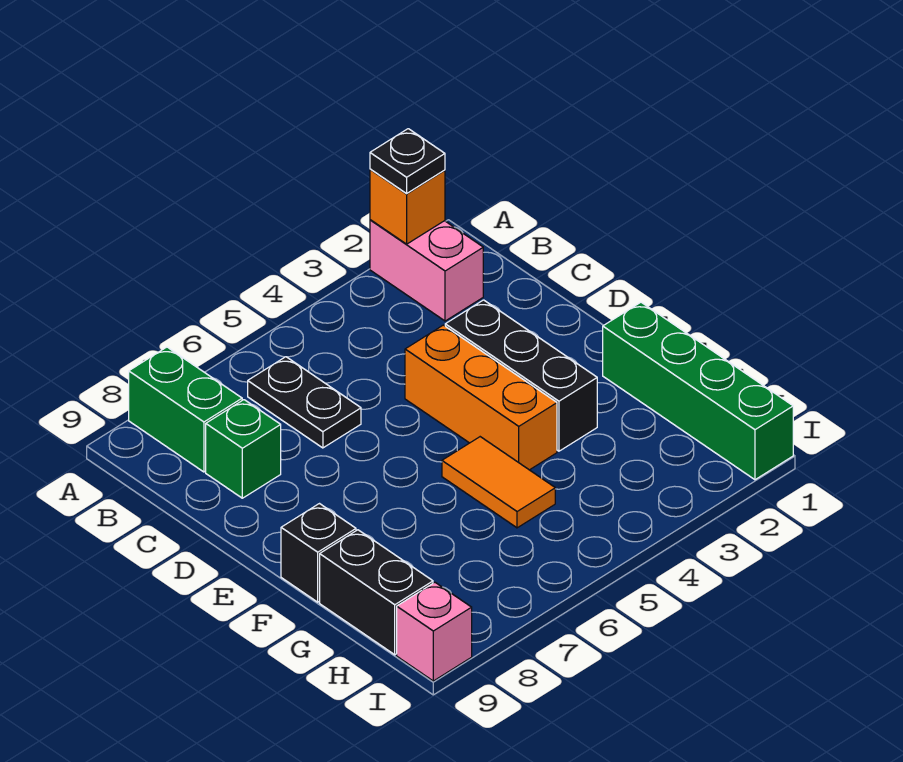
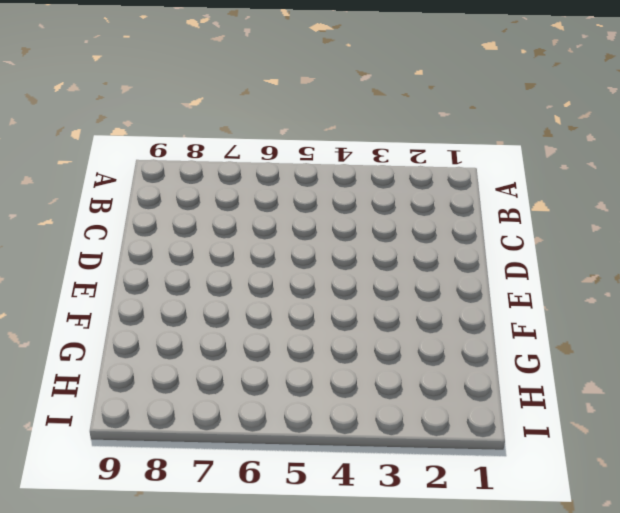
none -> pink brick A2:B2 level 1
none -> green brick A8:B8 level 1
none -> black plate B6:C6 level 1

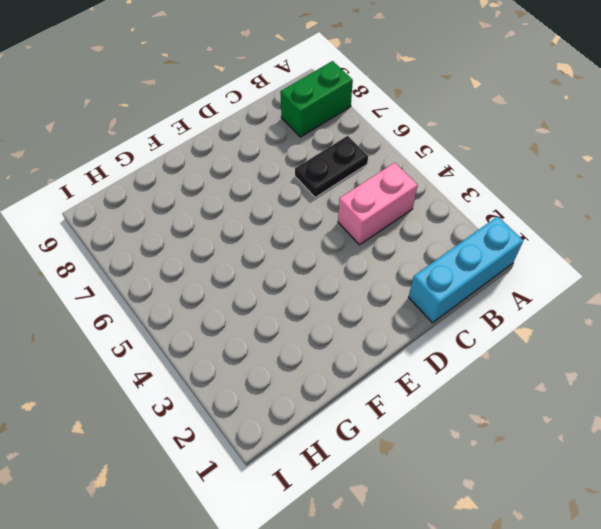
cyan brick A1:C1 level 1 -> none
pink brick B4:C4 level 1 -> pink brick A2:B2 level 1
none -> green brick C8 level 1
none -> black brick D3:F3 level 1
none -> orange brick D4:F4 level 1

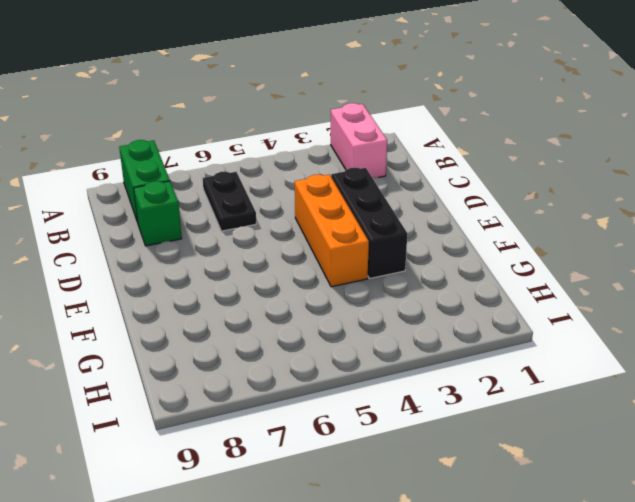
none -> green brick F1:I1 level 1
none -> orange tile F5:G5 level 1
none -> black brick F9 level 1

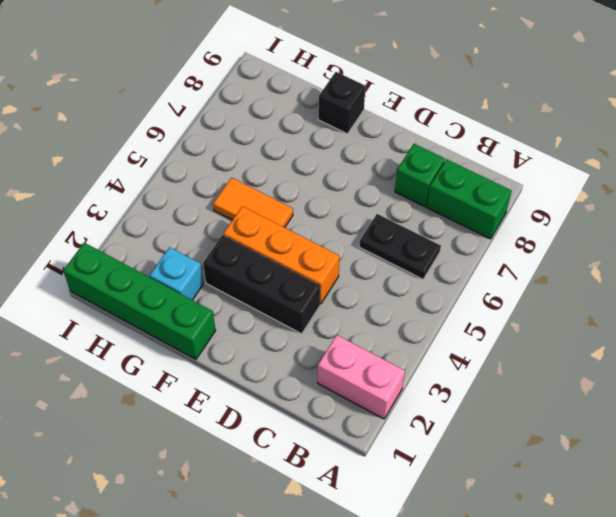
cyan brick G2 level 1 -> none
none -> black brick G9:H9 level 1
none -> pink brick I9 level 1
none -> orange brick A2 level 2

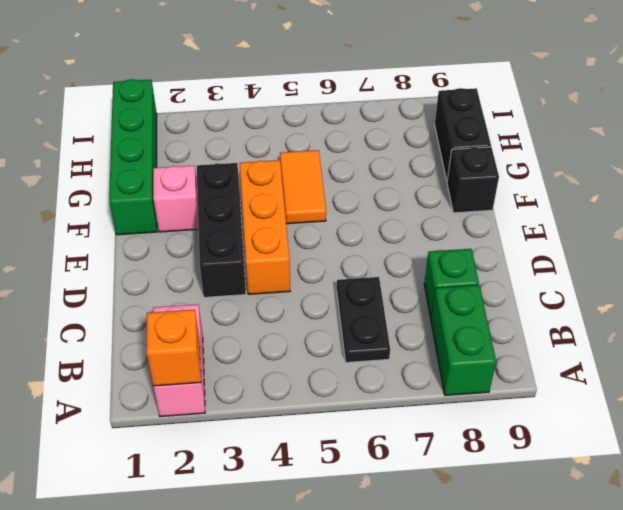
pink brick F2 level 1 -> pink brick I9 level 1
none -> black plate A2 level 3

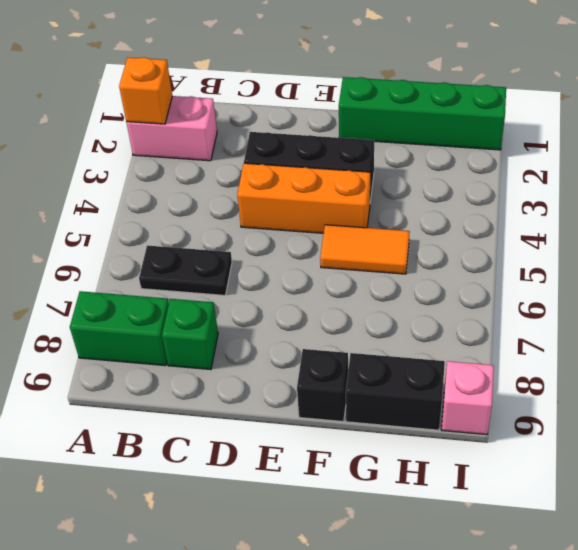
none -> black plate A2 level 3

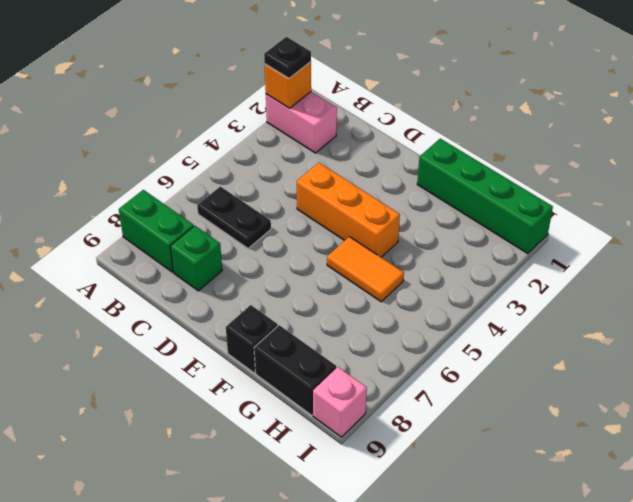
none -> black brick D3:F3 level 1

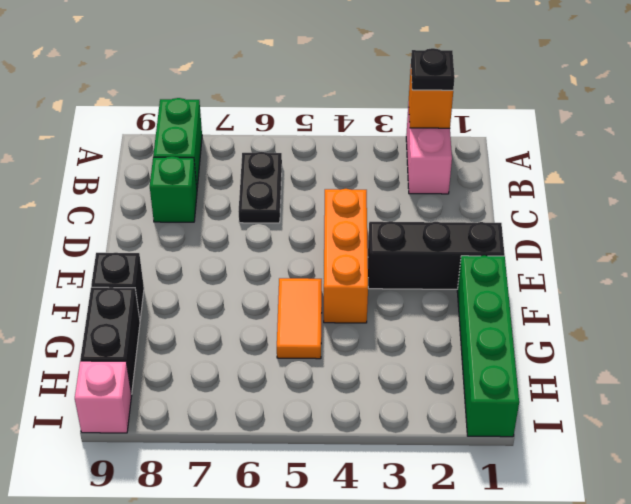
black brick E1:E3 level 1 -> black brick D3:F3 level 1

